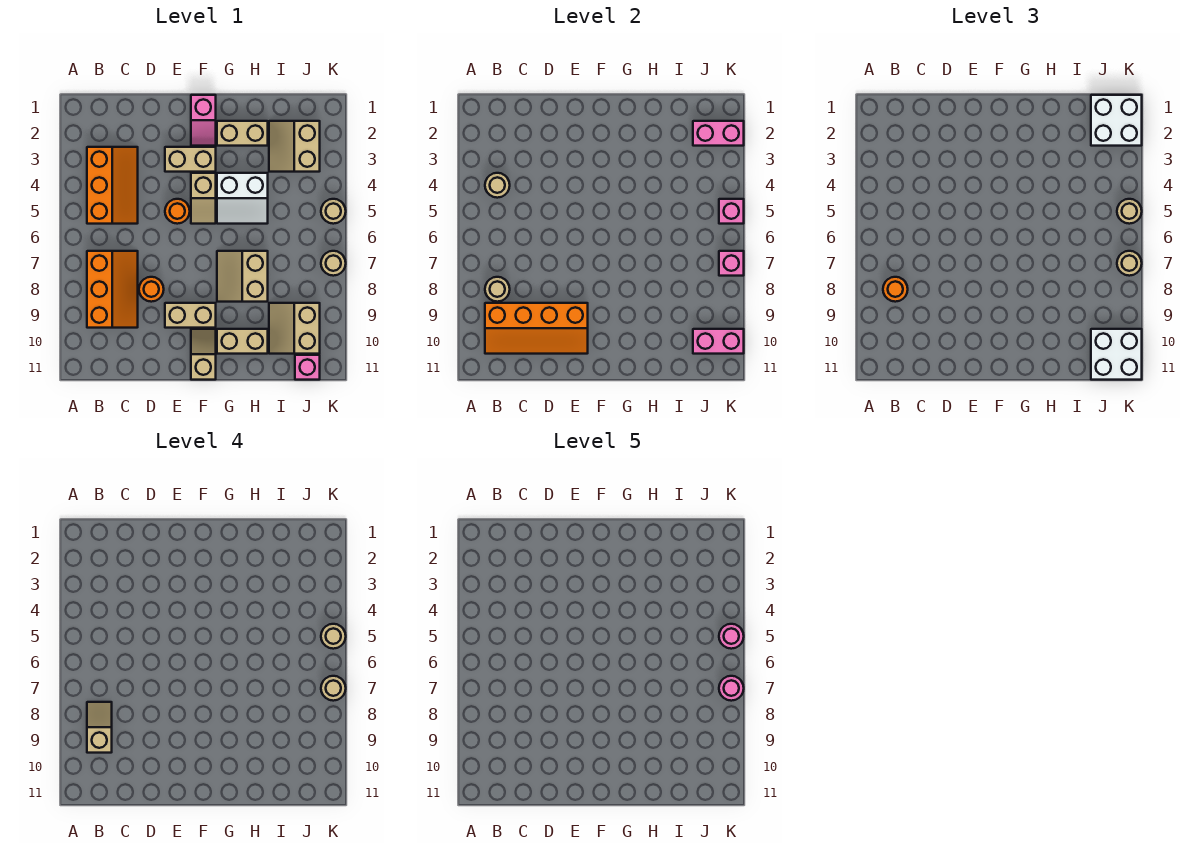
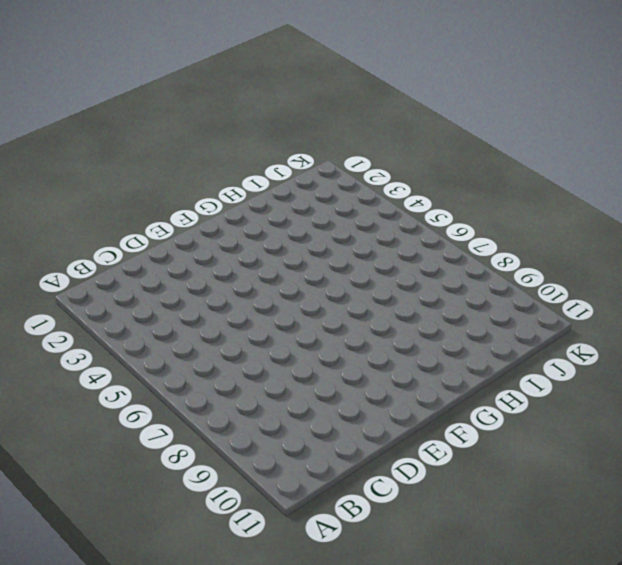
none -> orange slope B3:C5 level 1 top B
none -> orange slope B7:C9 level 1 top B
none -> orange round brick D8 level 1
none -> tan brick E3:F3 level 1

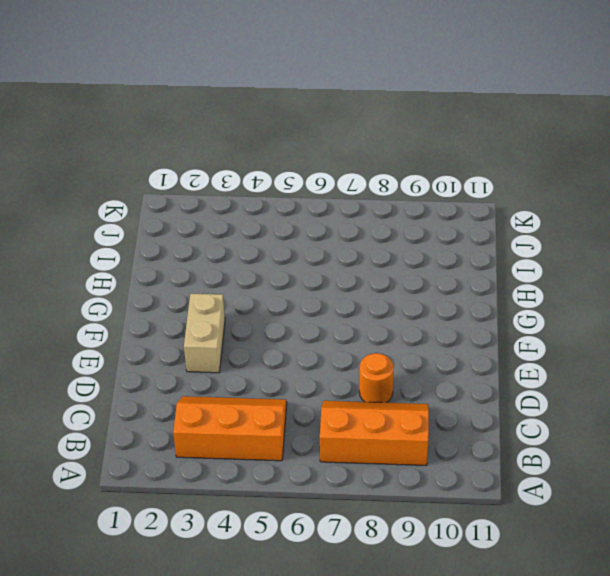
none -> orange round brick E5 level 1
none -> tan brick E9:F9 level 1
none -> pink slope F1:F2 level 1 top 1
none -> tan slope F4:F5 level 1 top 4

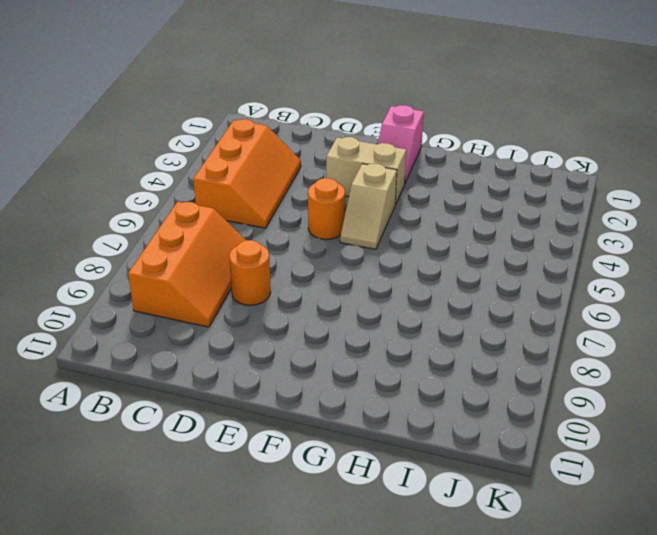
none -> tan brick E9:F9 level 1
none -> tan slope F10:F11 level 1 top 11
none -> tan brick G2:H2 level 1
none -> white slope G4:H5 level 1 top 4

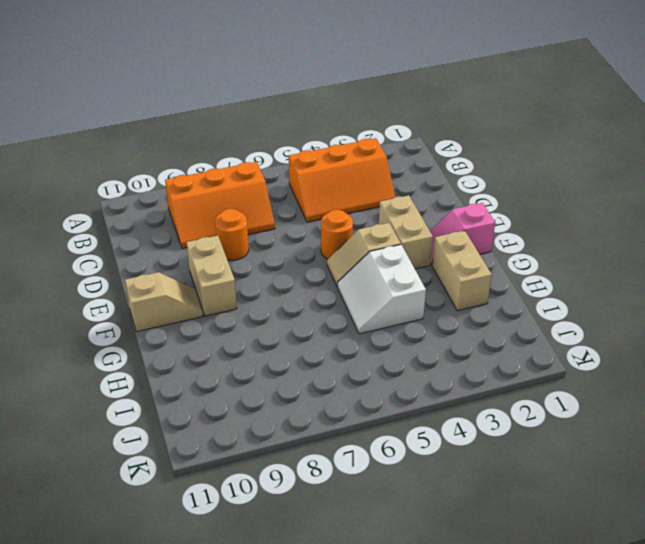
none -> tan slope G7:H8 level 1 top H
none -> tan brick G10:H10 level 1
none -> tan slope I2:J3 level 1 top J
none -> tan slope I9:J10 level 1 top J

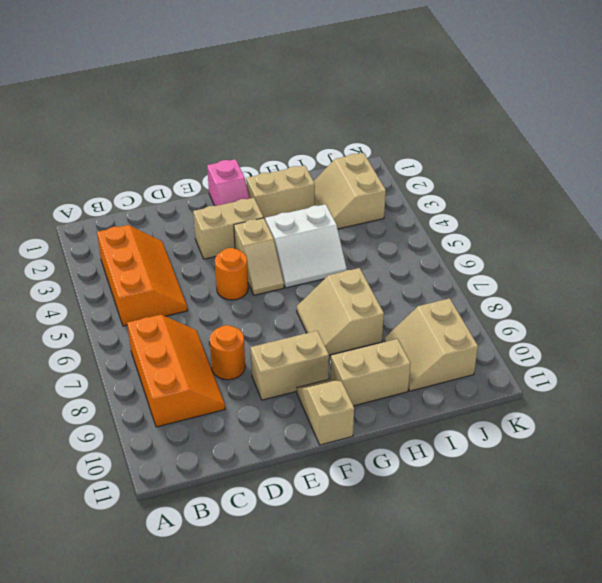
none -> pink brick J11 level 1
none -> tan round brick K5 level 1
none -> tan round brick K7 level 1
none -> tan round brick B4 level 2

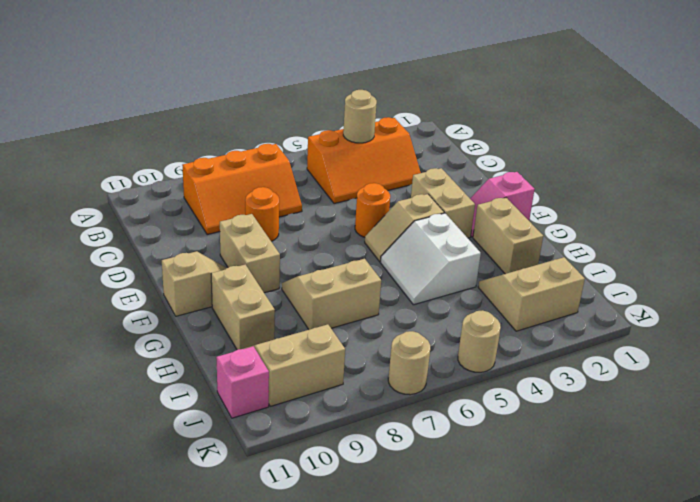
none -> tan round brick B8 level 2
none -> orange slope B9:E10 level 2 top 9
none -> pink brick J2:K2 level 2
none -> pink brick J10:K10 level 2

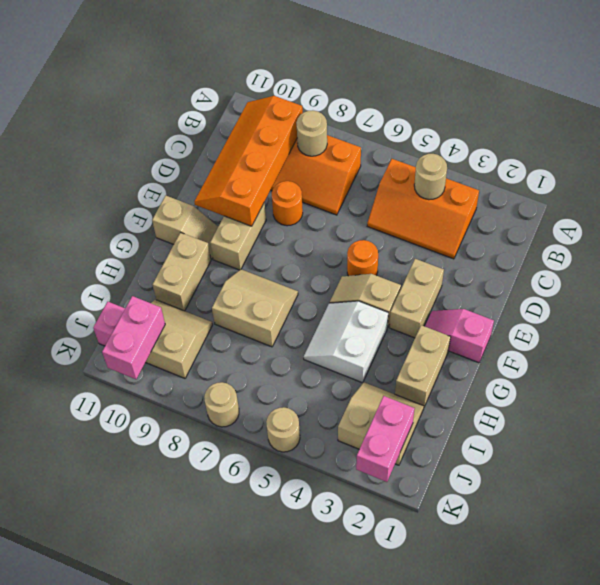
none -> pink brick K5 level 2
none -> pink brick K7 level 2
none -> orange round brick B8 level 3
none -> white brick J1:K2 level 3

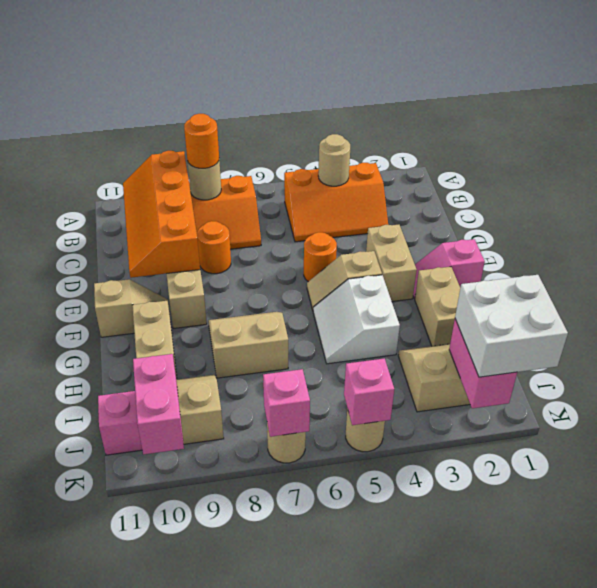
none -> white brick J10:K11 level 3
none -> tan round brick K5 level 3
none -> tan round brick K7 level 3
none -> tan slope B8:B9 level 4 top 9

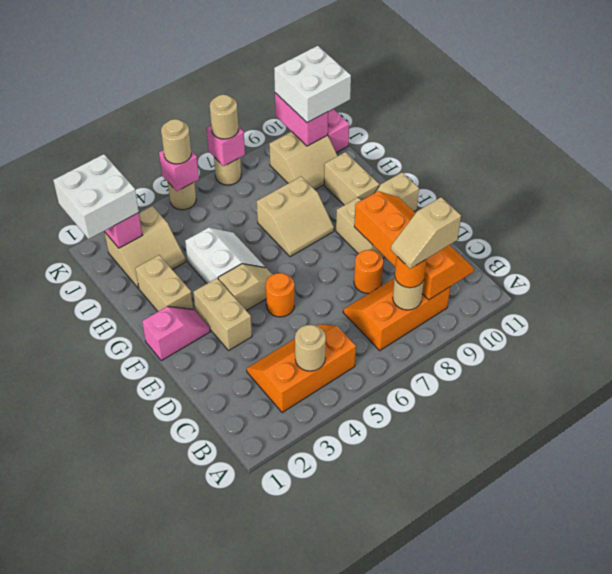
none -> tan round brick K5 level 4
none -> tan round brick K7 level 4
none -> pink round brick K5 level 5
none -> pink round brick K7 level 5

